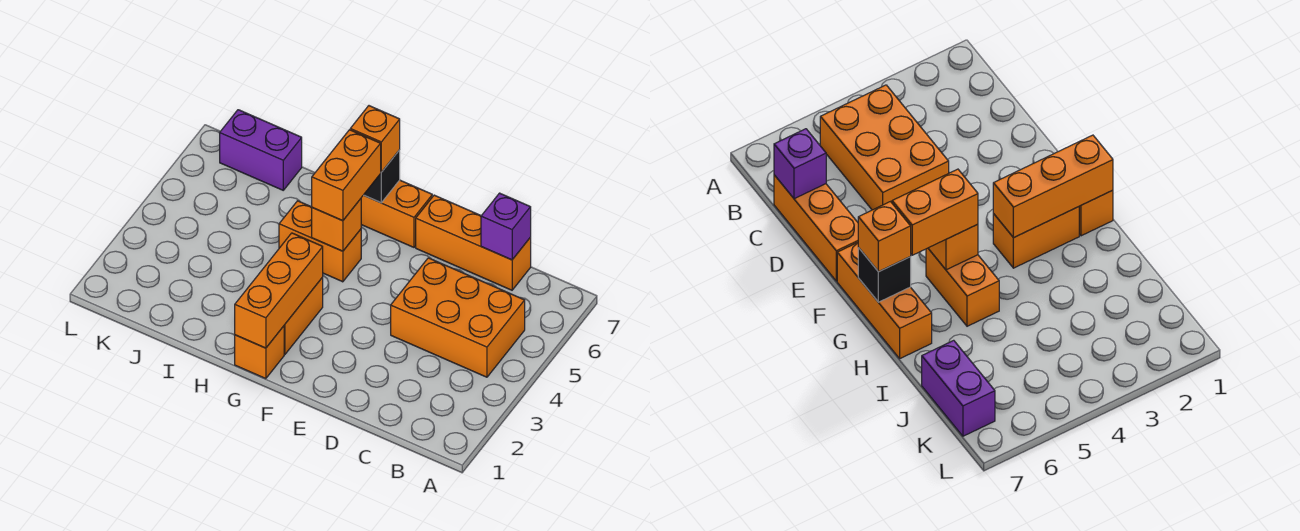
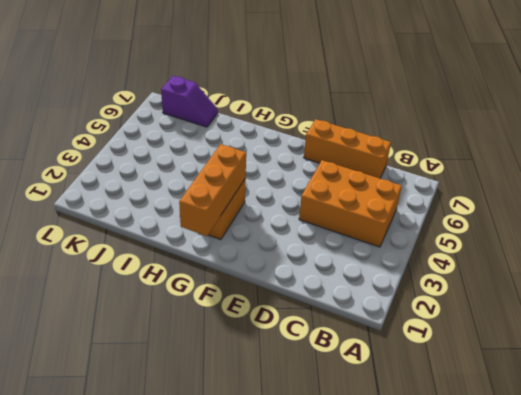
purple slope J7:K7 level 1 top K -> purple brick J7:K7 level 1
none -> orange brick F7:H7 level 1
none -> orange brick G1 level 1
none -> orange brick G5:H5 level 1

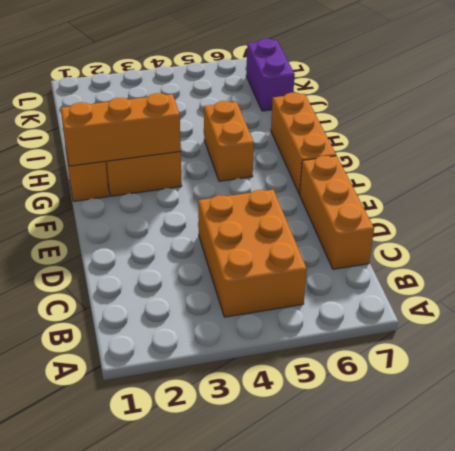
none -> purple brick C7 level 2
none -> orange brick G5 level 2
none -> black brick G7 level 2

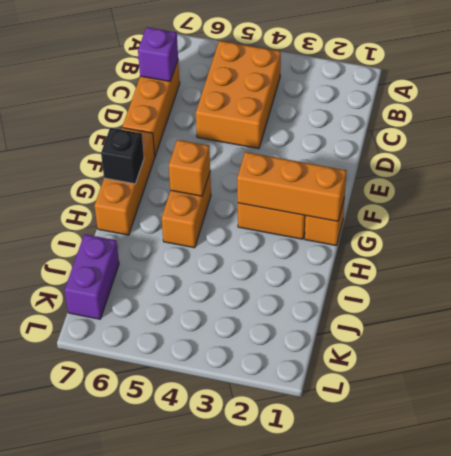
none -> orange brick G5:G6 level 3
none -> orange brick G7 level 3

